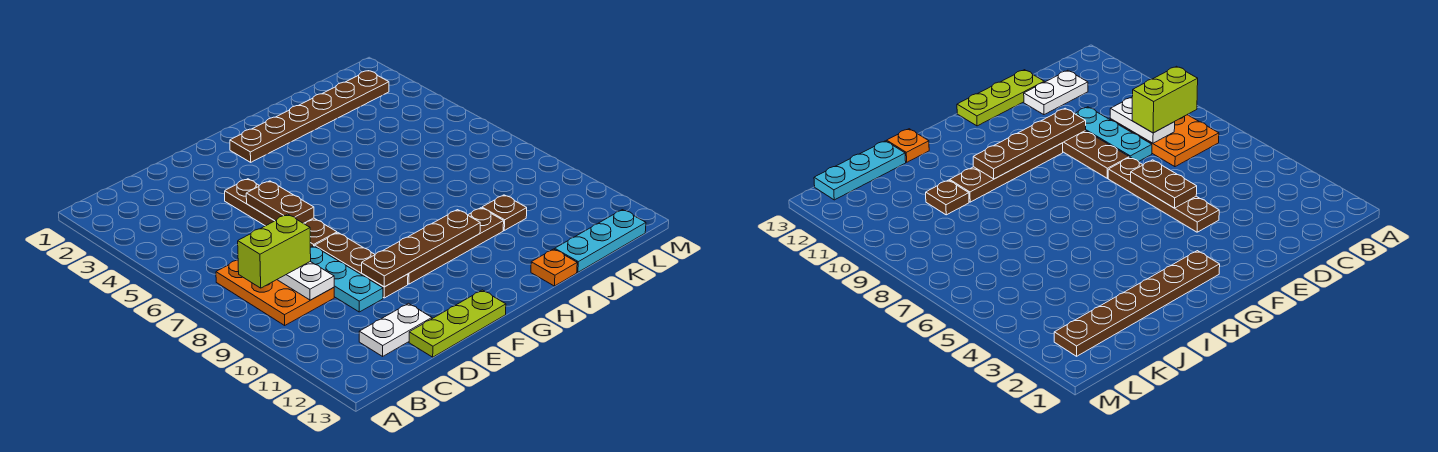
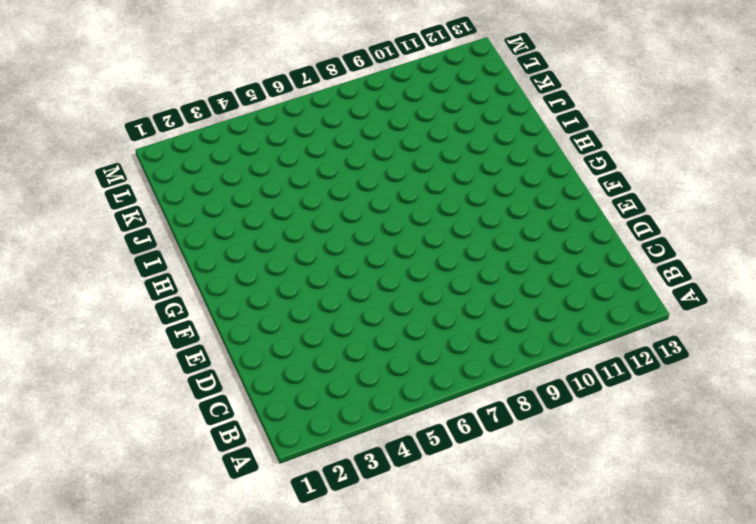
none -> orange plate B7:C9 level 1
none -> white plate C12:D12 level 1
none -> cyan plate D8:D10 level 1

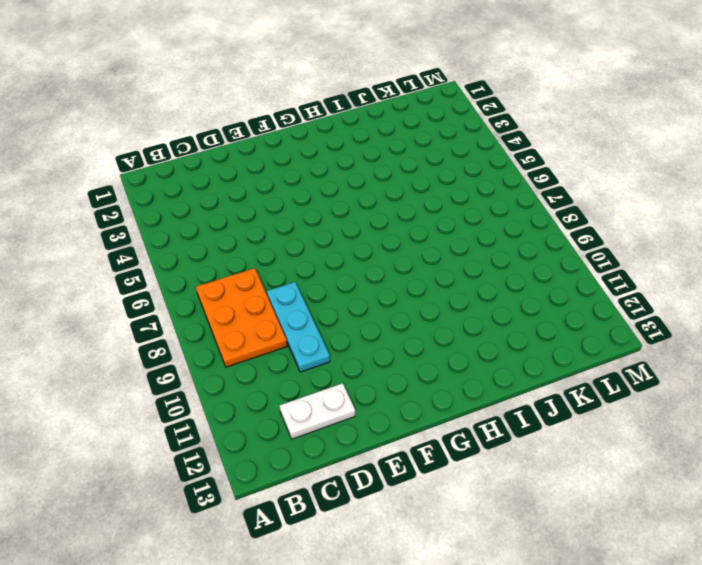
none -> lime plate D13:F13 level 1
none -> brown plate E4:E7 level 1
none -> brown plate E8:E10 level 1

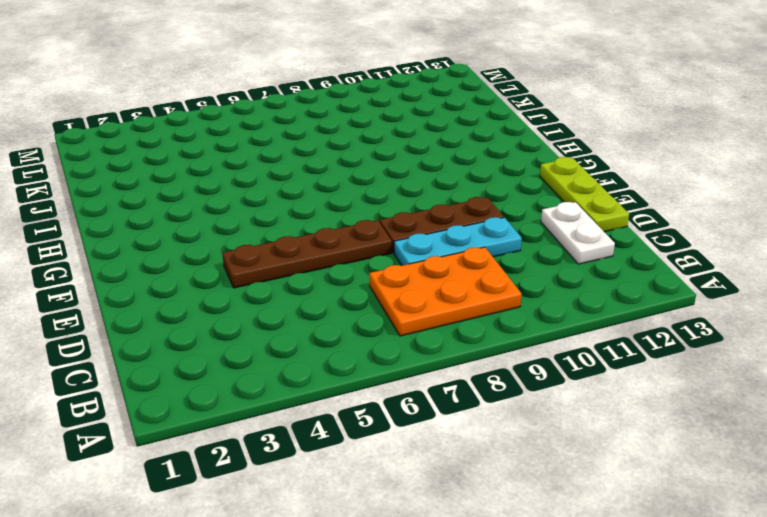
none -> brown plate F10:I10 level 1
none -> brown plate G2:L2 level 1
none -> orange plate I13 level 1

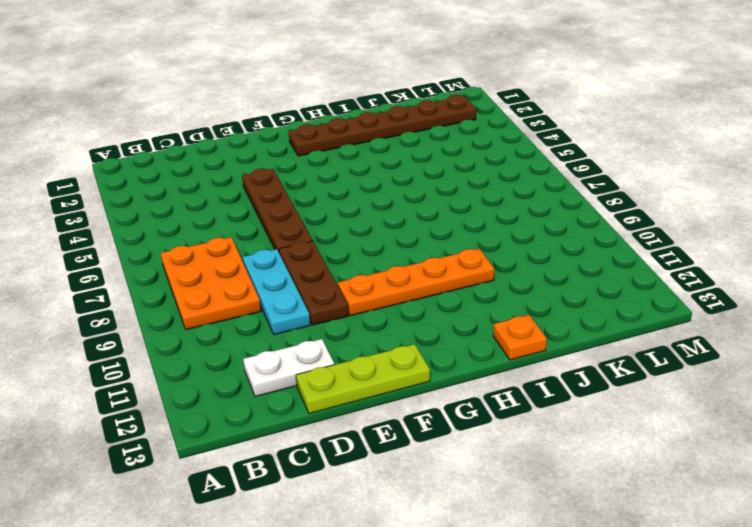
orange plate F10:I10 level 1 -> brown plate F10:I10 level 1
none -> brown plate J10 level 1
none -> cyan plate J13:L13 level 1
none -> white plate C8:C9 level 2

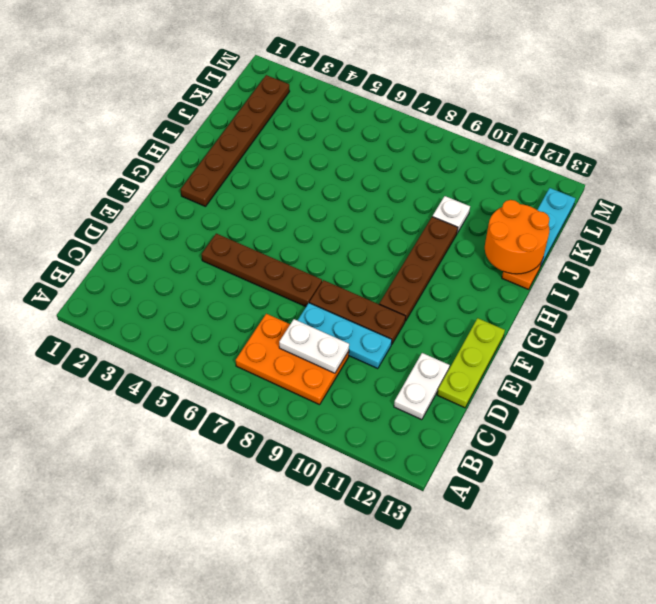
orange round brick I12:J13 level 2 -> none
white plate J10 level 1 -> brown plate J10 level 1
none -> brown plate E5:E6 level 2
none -> brown plate E10:H10 level 2
none -> lime brick B8:C8 level 3

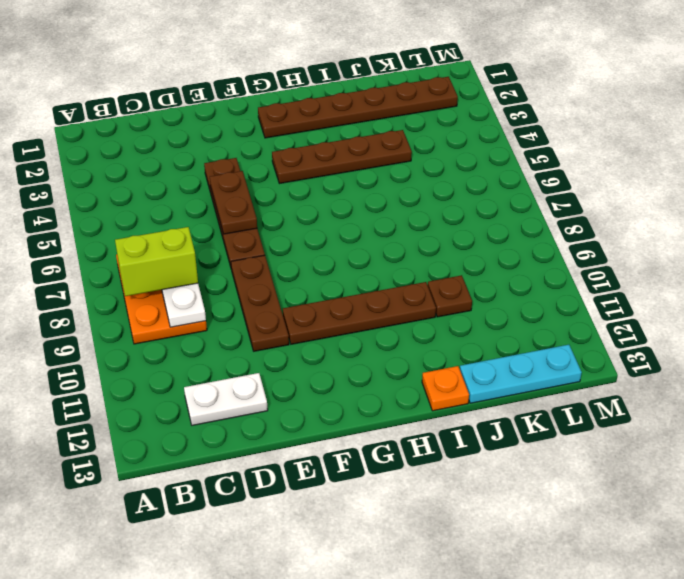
brown plate G4:J4 level 1 -> brown plate E10:H10 level 2
none -> cyan plate D8:D10 level 1
none -> lime plate D13:F13 level 1

